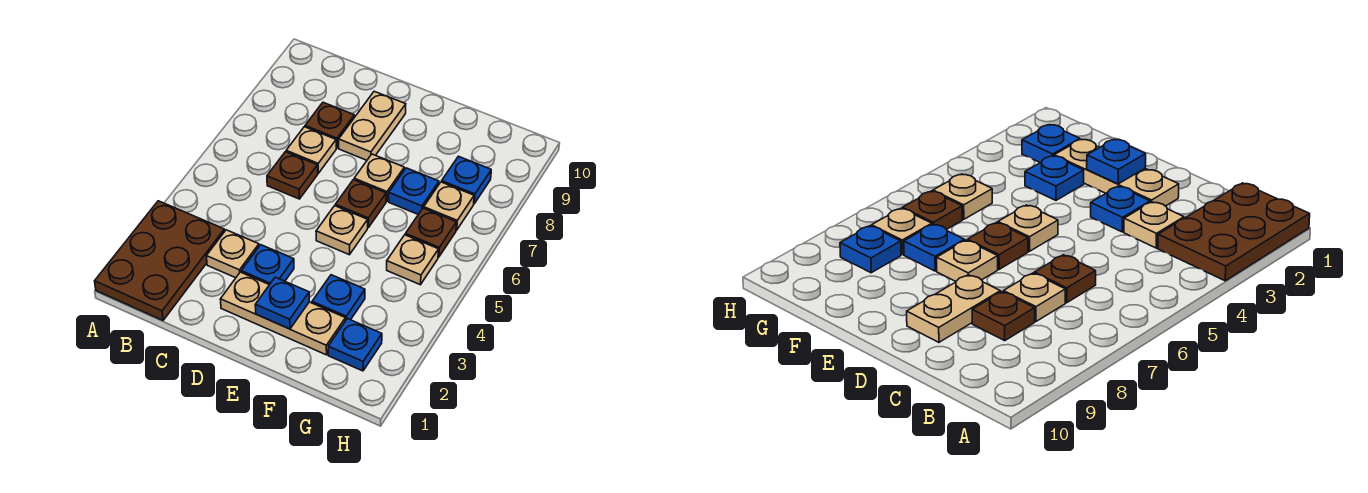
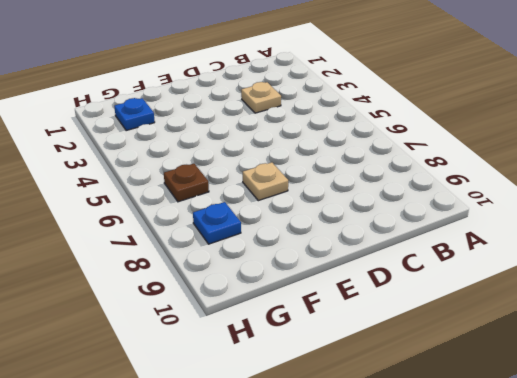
none -> brown plate A1:B3 level 1
none -> brown plate C6 level 1
none -> tan plate C7 level 1

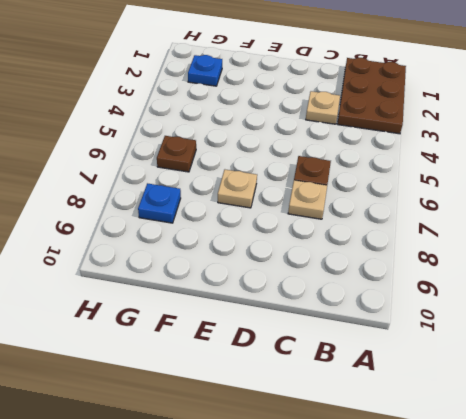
none -> brown plate C8 level 1
none -> tan plate D2:F2 level 1
none -> blue plate D3 level 1

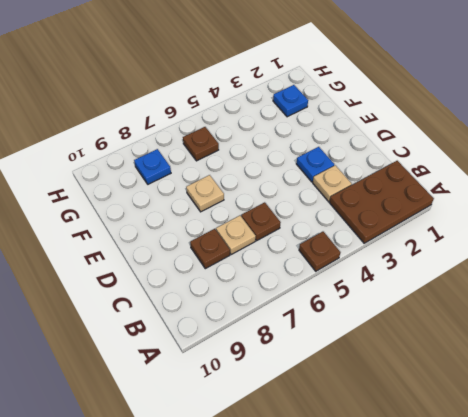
brown plate A5 level 1 -> brown plate E6 level 1
none -> tan plate D2:F2 level 1
none -> tan plate D8:D9 level 1
none -> tan plate E5 level 1

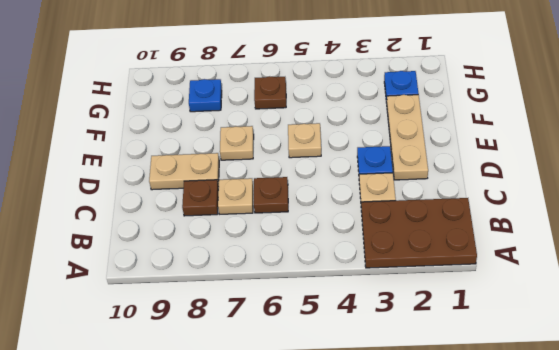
none -> brown plate E6 level 1
none -> blue plate F3 level 1
none -> blue plate F7 level 1

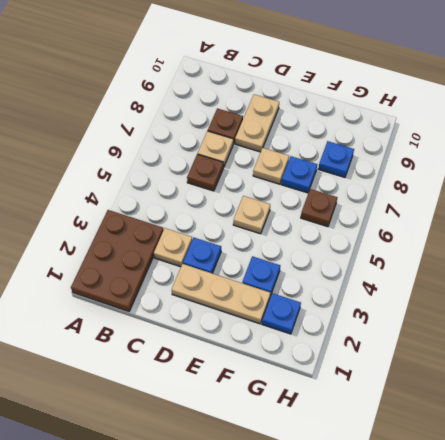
none -> brown plate E6 level 1
none -> tan plate G5 level 1
none -> tan plate G7 level 1

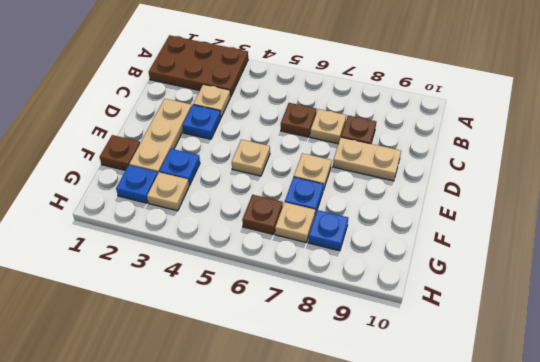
brown plate F1 level 1 -> brown plate E6 level 1
tan plate G3 level 1 -> tan plate G5 level 1
none -> blue plate E2 level 2

